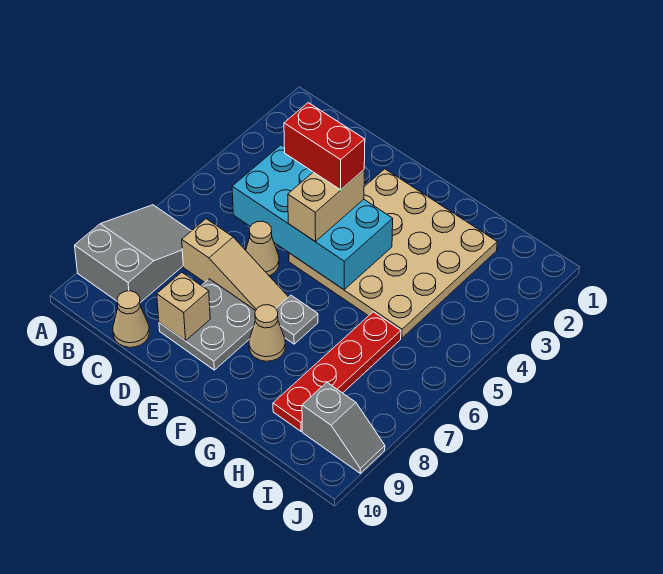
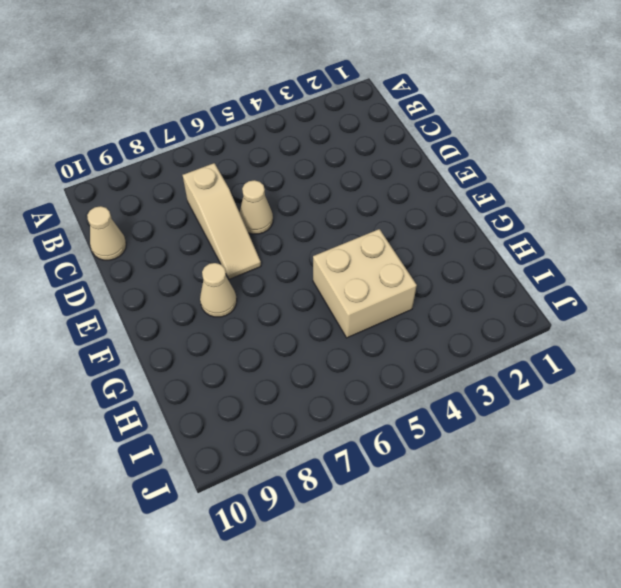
tan brick G4:H5 level 1 -> tan plate E2:H5 level 1
none -> grey slope A7:B9 level 1 top 9
none -> grey plate D8:E9 level 1
none -> grey plate F7 level 1

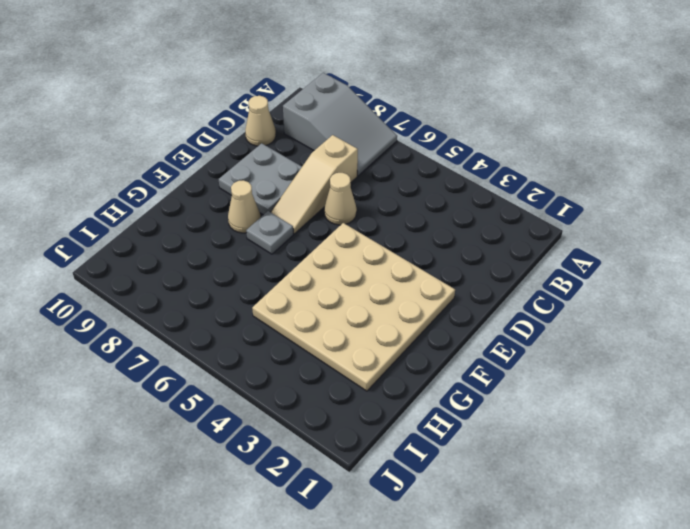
none -> red plate H6:H9 level 1
none -> grey slope I9:J9 level 1 top I
none -> cyan brick C4:F5 level 2

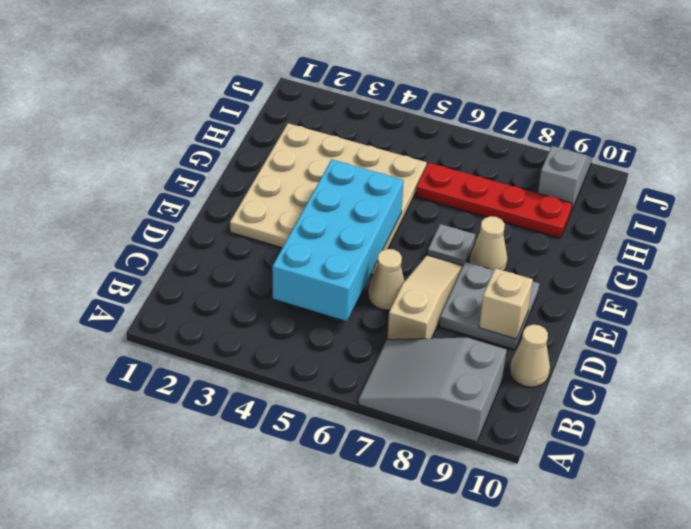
none -> tan brick E4:E5 level 3
none -> red brick D4:E4 level 4

